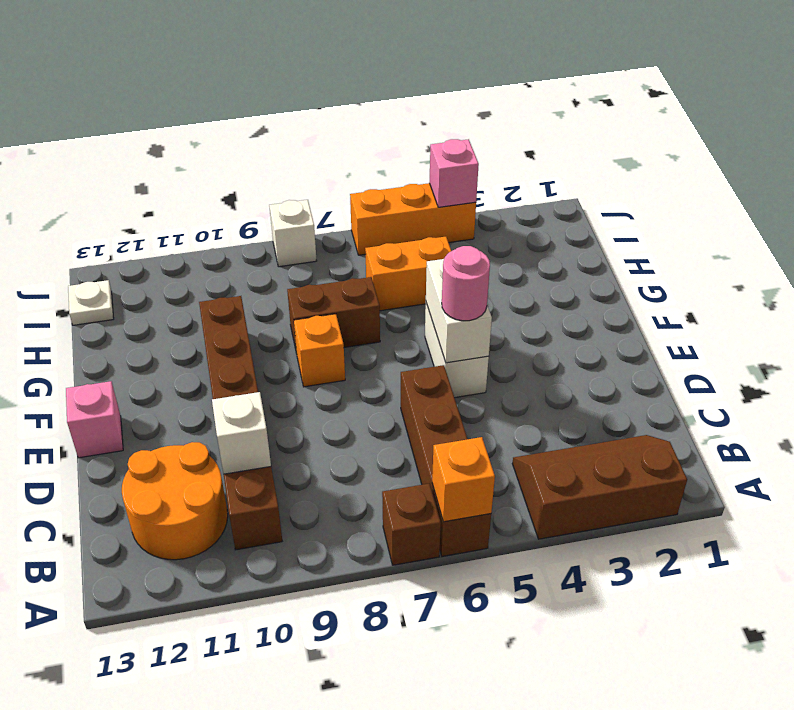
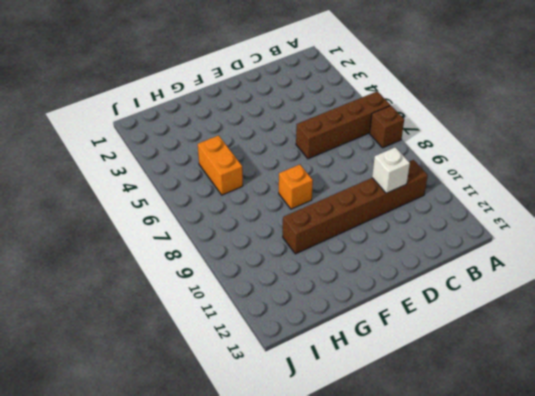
none -> brown slope A2:B4 level 1 top A
none -> orange round brick B11:C12 level 1
none -> white brick E5:F5 level 1

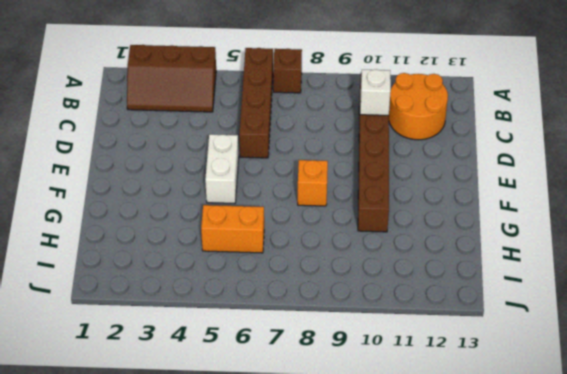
none -> pink brick E13 level 1
none -> brown brick G7:G8 level 1
none -> white plate I13 level 1

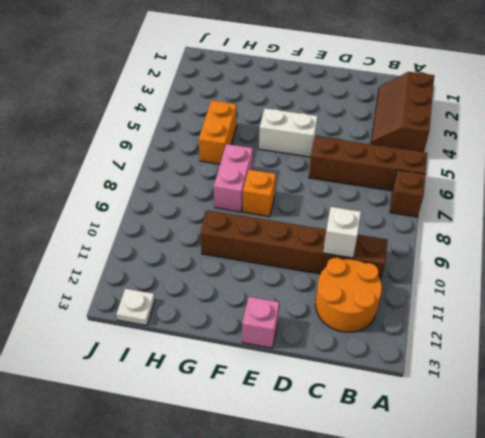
pink brick G7:G8 level 1 -> brown brick G7:G8 level 1
none -> orange brick J4:J6 level 1
none -> white brick J8 level 1
none -> orange brick A6 level 2

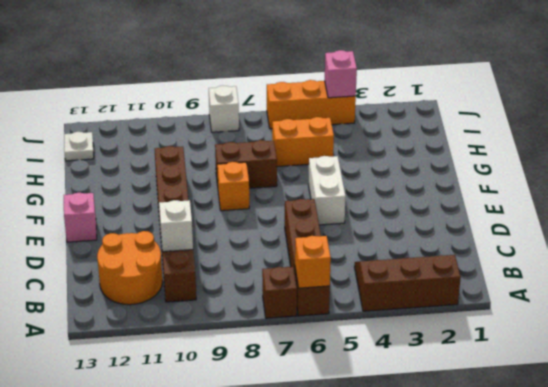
none -> white brick E5:F5 level 2
none -> pink round brick E5 level 3

